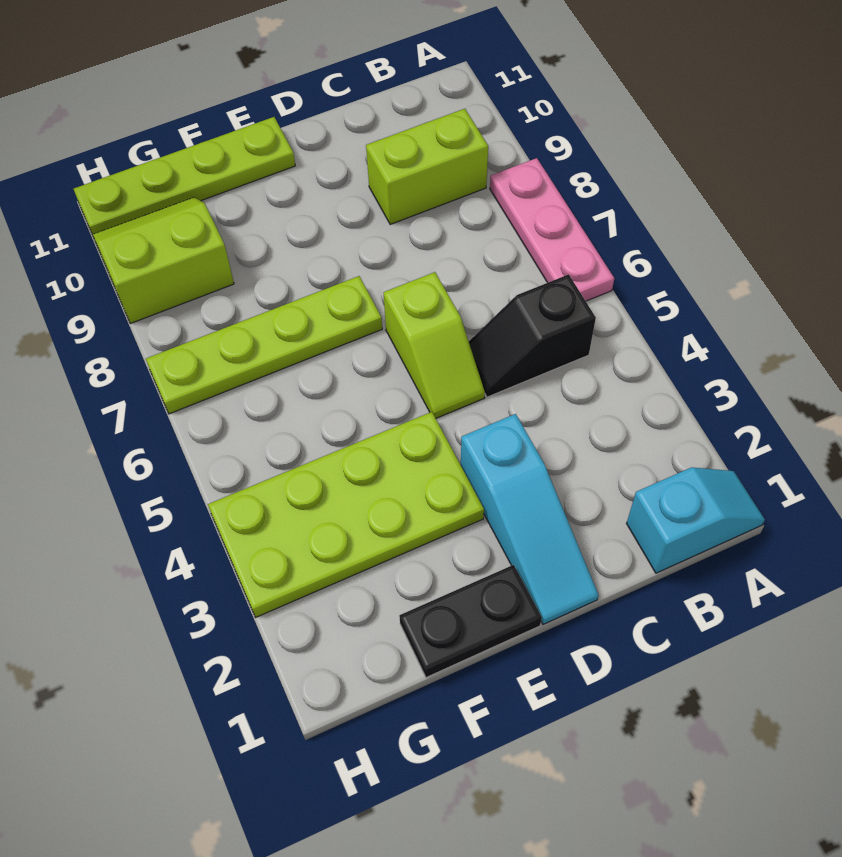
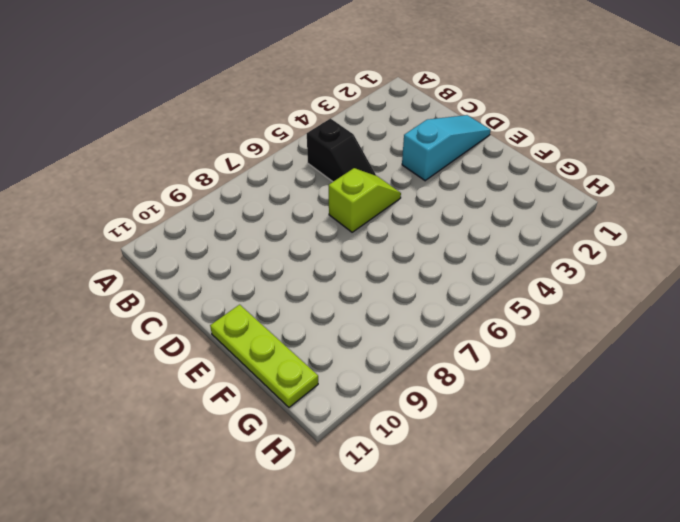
lime plate E11:G11 level 1 -> lime plate E11:H11 level 1
none -> cyan slope A1:B1 level 1 top B
none -> pink plate A6:A8 level 1

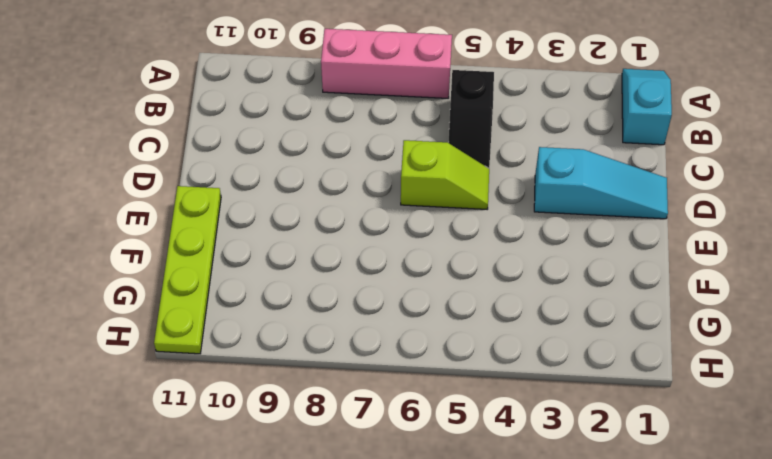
pink brick A6:A8 level 1 -> pink plate A6:A8 level 1
none -> lime brick B9:C9 level 1
none -> black plate E1:F1 level 1

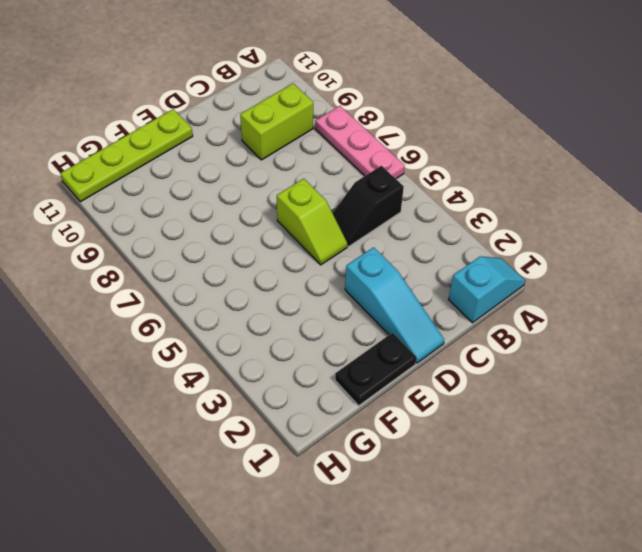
none -> lime plate E3:H4 level 1
none -> lime plate E7:H7 level 1

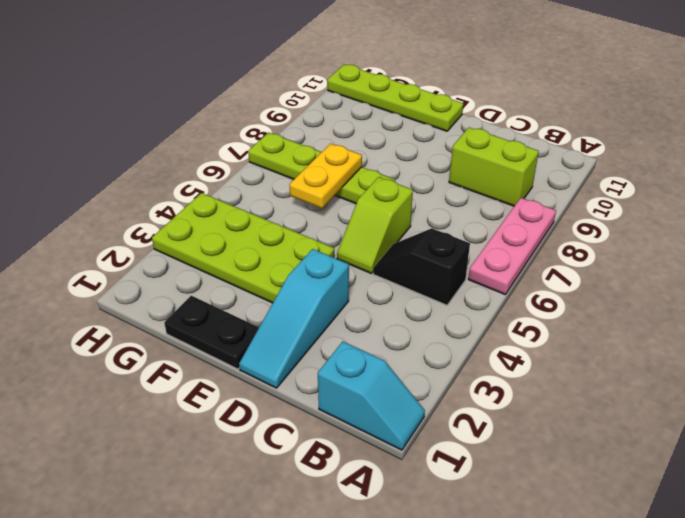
yellow plate F6:F7 level 2 -> none
none -> lime slope G9:H10 level 1 top 9

